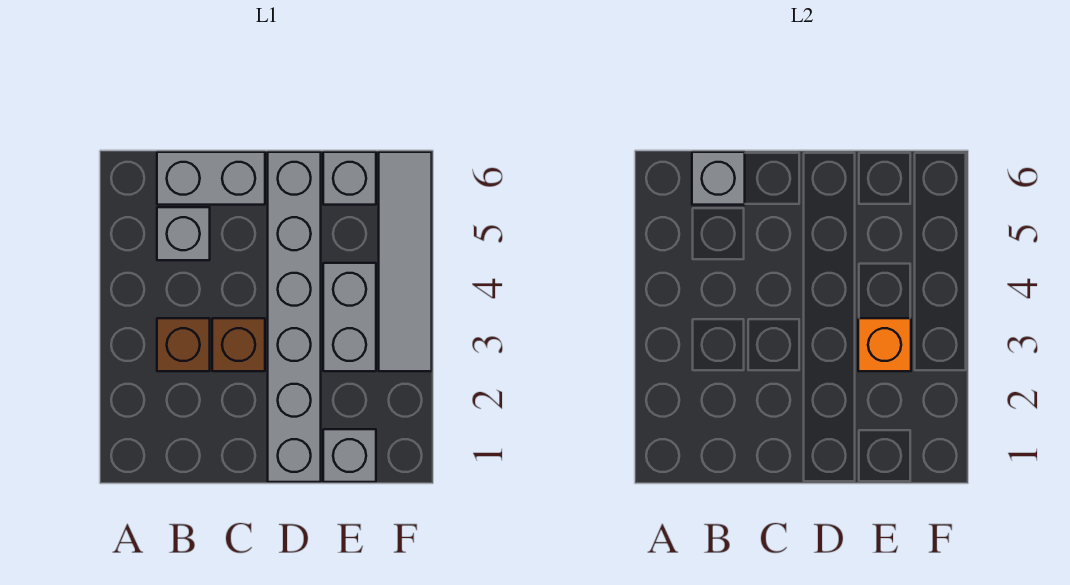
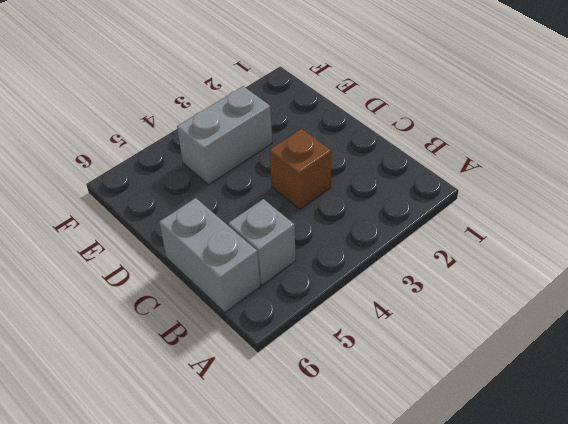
none -> brown brick B3 level 1
none -> grey brick D1:D6 level 1

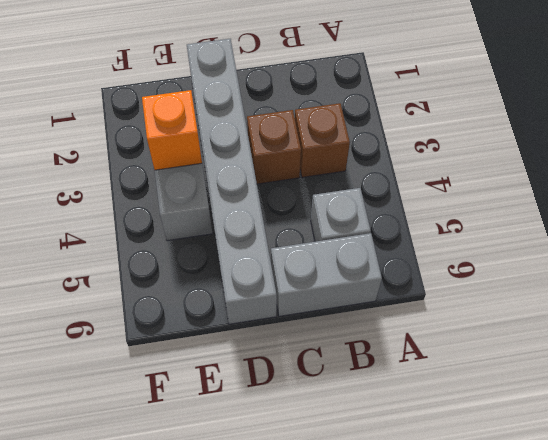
none -> grey brick E1 level 1
none -> grey brick E6 level 1

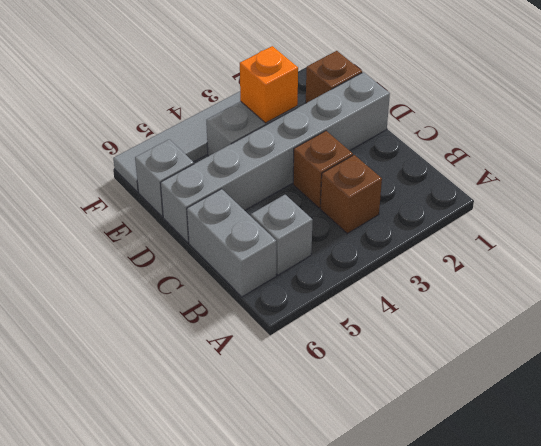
brown brick E1 level 1 -> grey brick E1 level 1
none -> grey brick B6 level 2

